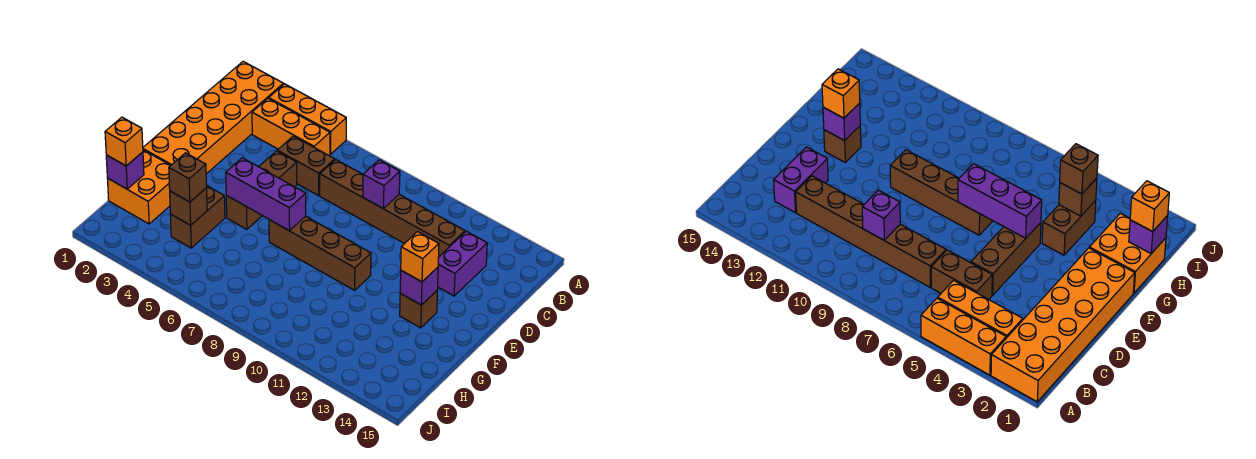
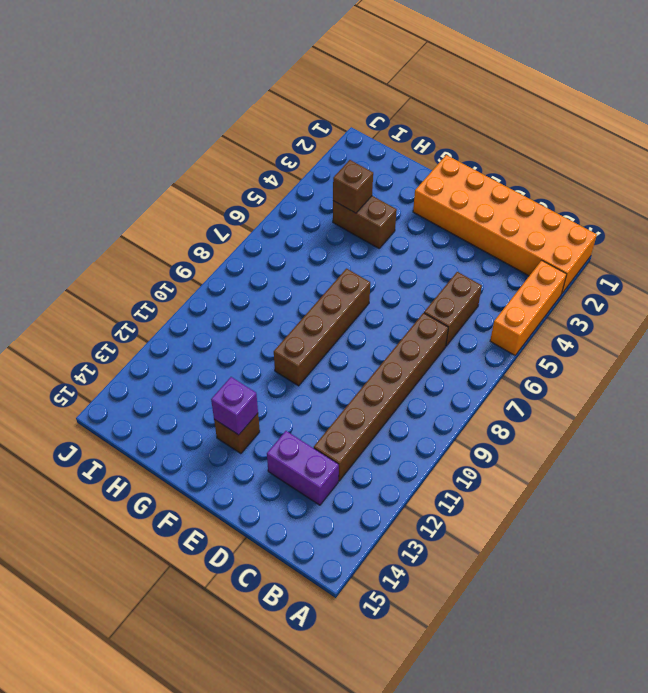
none -> orange brick B3:B5 level 1
none -> brown brick D5:F5 level 1
none -> orange brick G1:H2 level 1

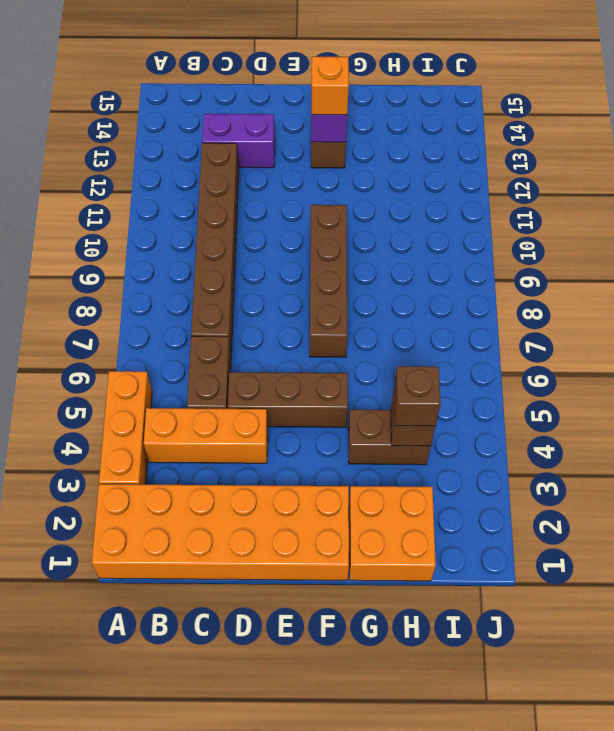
orange brick B4:D4 level 1 -> orange brick B3:B5 level 1
none -> purple brick C9 level 2
none -> purple brick F5:F7 level 2
none -> purple brick H1 level 2

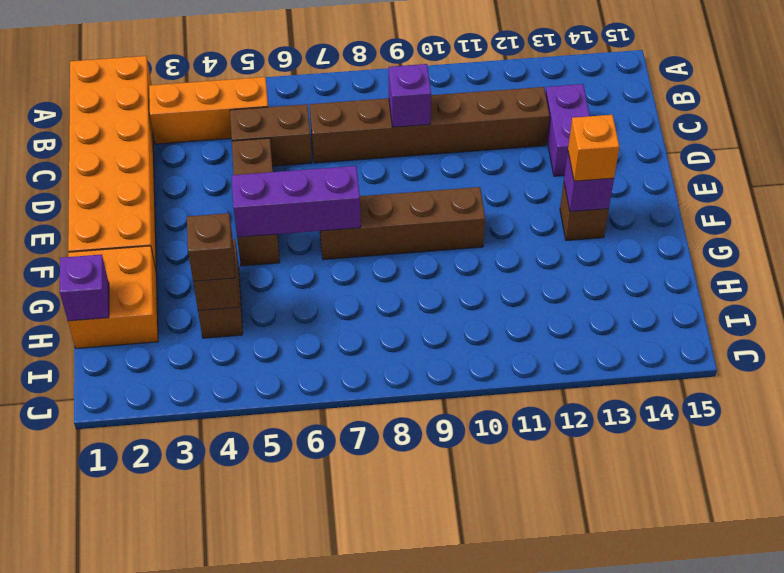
none -> orange brick A3:A5 level 1
none -> orange brick H1 level 3

